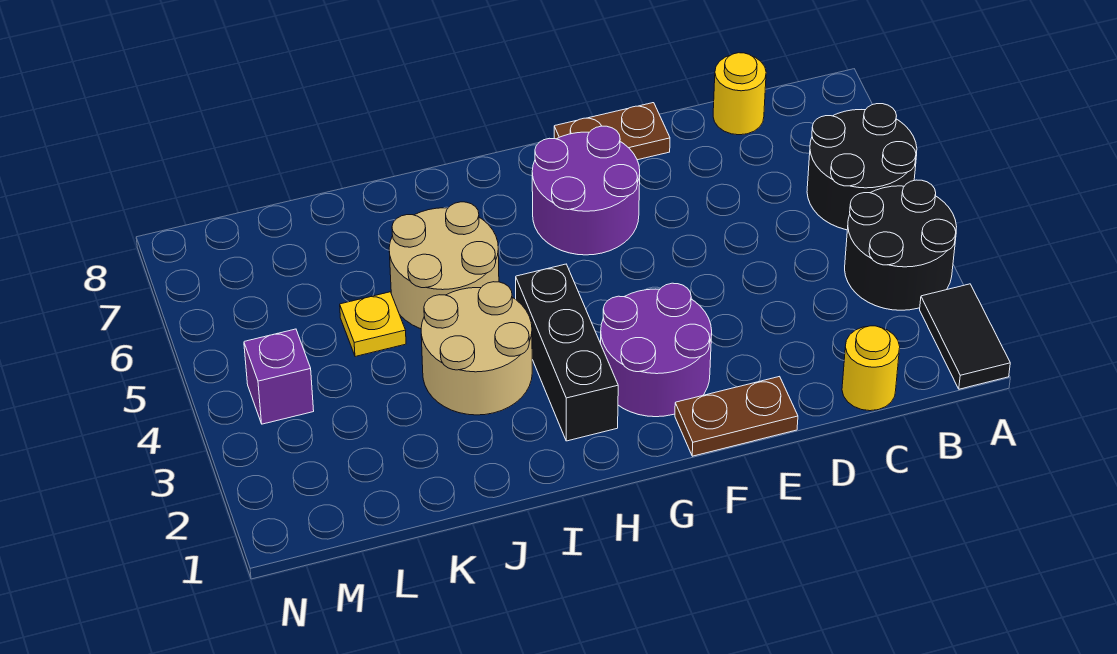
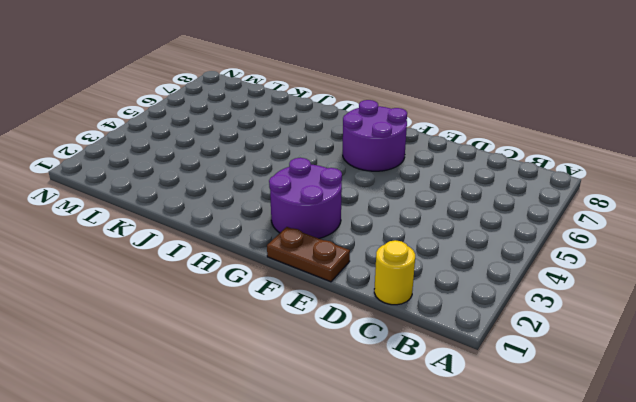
none -> black tile A1:A2 level 1
none -> black round brick A3:B4 level 1
none -> black round brick A5:B6 level 1

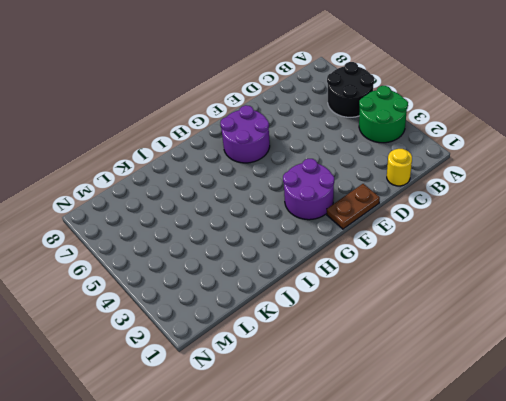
green round brick A3:B4 level 1 -> black round brick A3:B4 level 1
none -> black tile A1:A2 level 1
none -> yellow round brick C8 level 1
none -> brown plate E8:F8 level 1

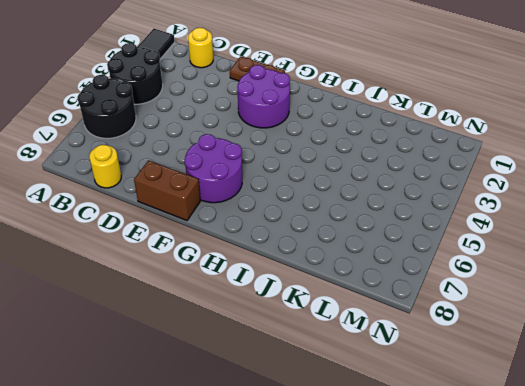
brown brick E8:F8 level 1 -> brown plate E8:F8 level 1
none -> black brick H2:H4 level 1
none -> tan round brick I3:J4 level 1
none -> tan round brick I5:J6 level 1

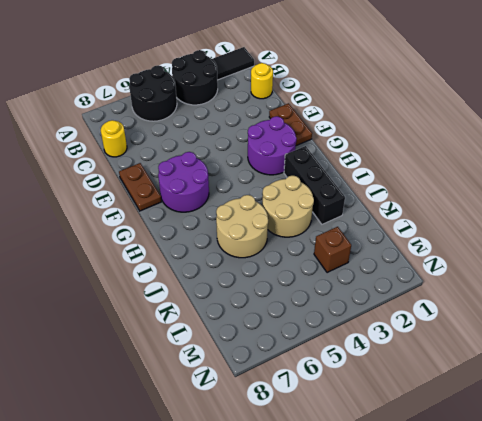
black brick H2:J2 level 1 -> black brick H2:H4 level 1
brown brick L3 level 1 -> none
none -> yellow plate K5 level 1
none -> purple brick M4 level 1

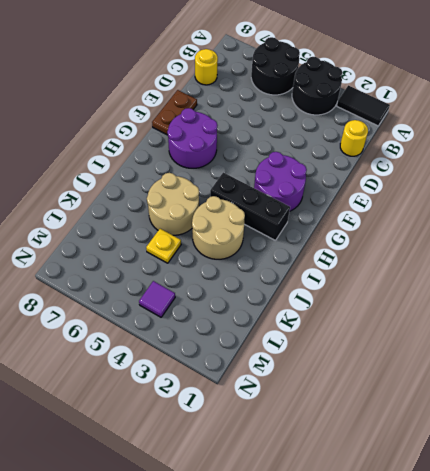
purple tile M4 level 1 -> purple brick M4 level 1
none -> brown plate E1:F1 level 1

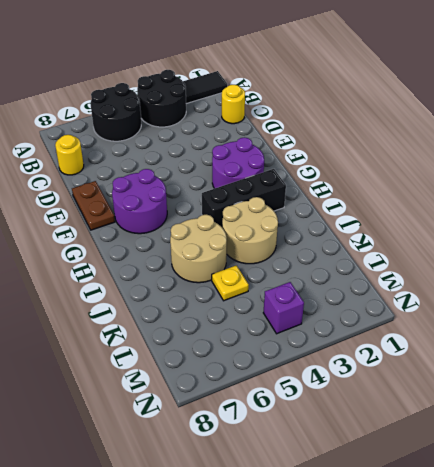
none -> brown plate E1:F1 level 1

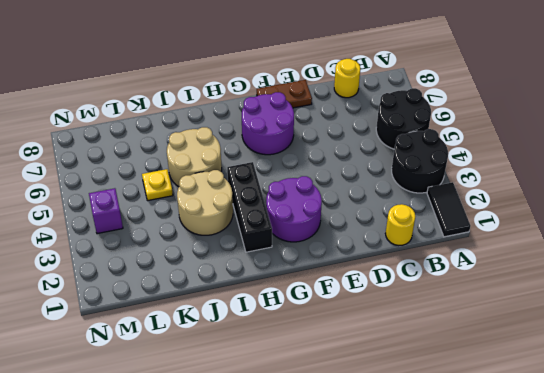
none -> brown plate E1:F1 level 1

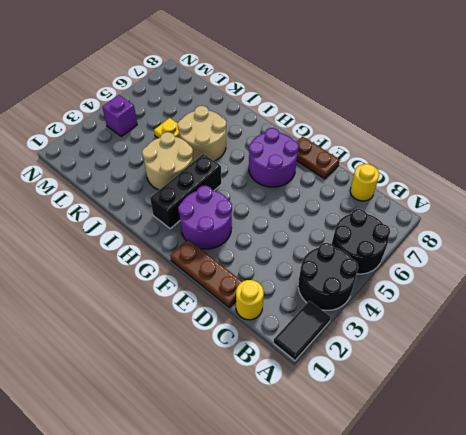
brown plate D1:F1 level 1 -> brown plate E1:F1 level 1

